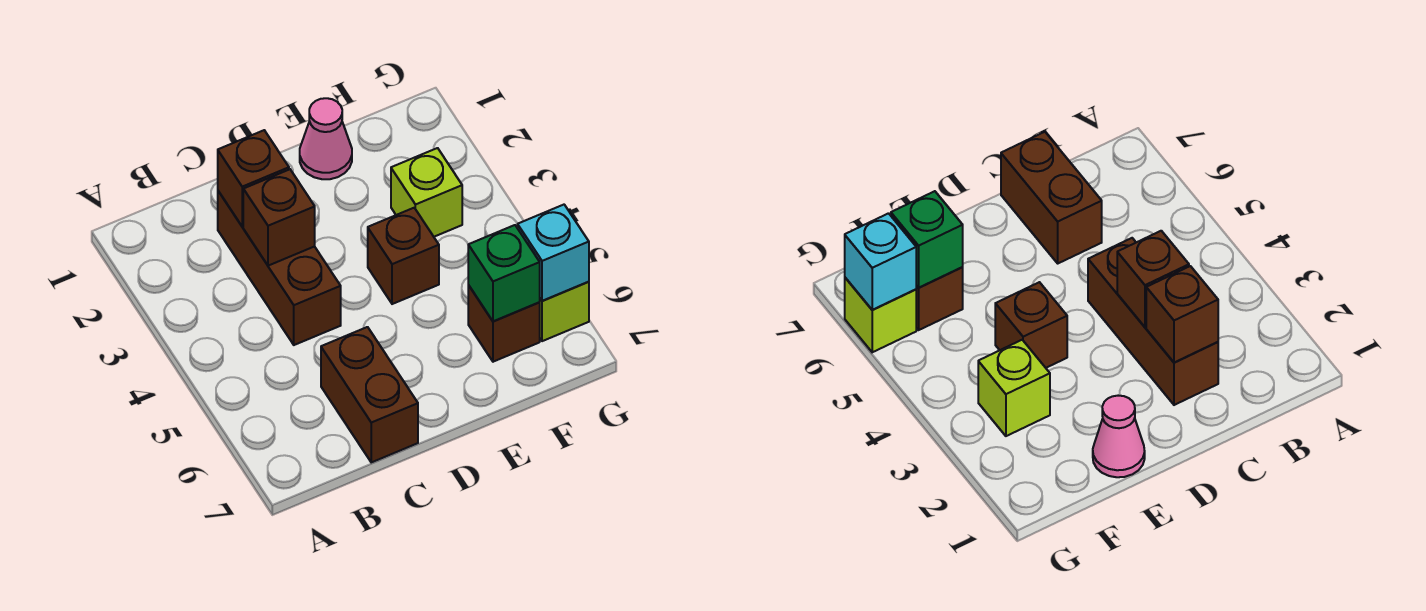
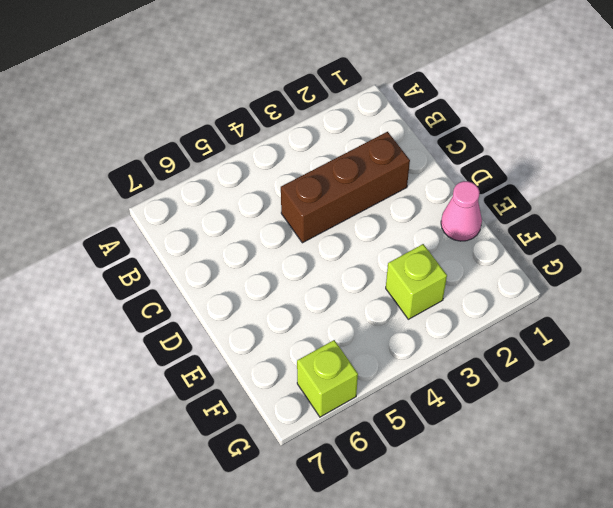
none -> brown brick C6:C7 level 1
none -> brown brick E4 level 1

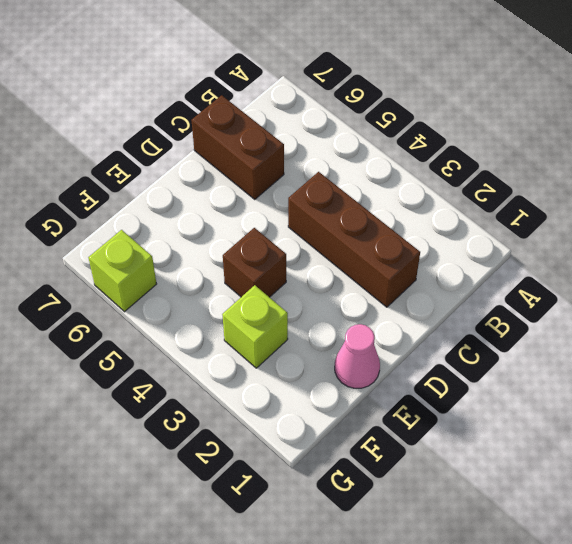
none -> brown brick F6 level 1
none -> brown brick C2 level 2

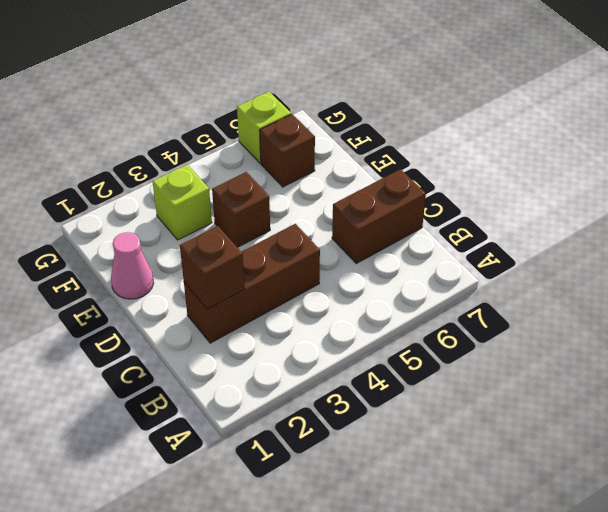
none -> brown brick C3 level 2
none -> green brick F6 level 2

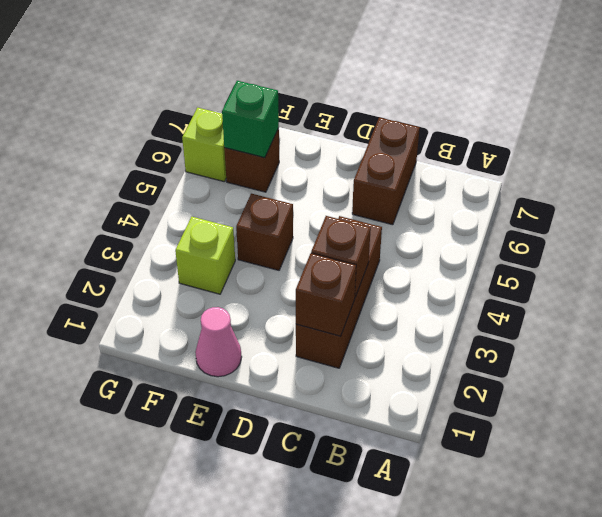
none -> cyan brick G6 level 2

